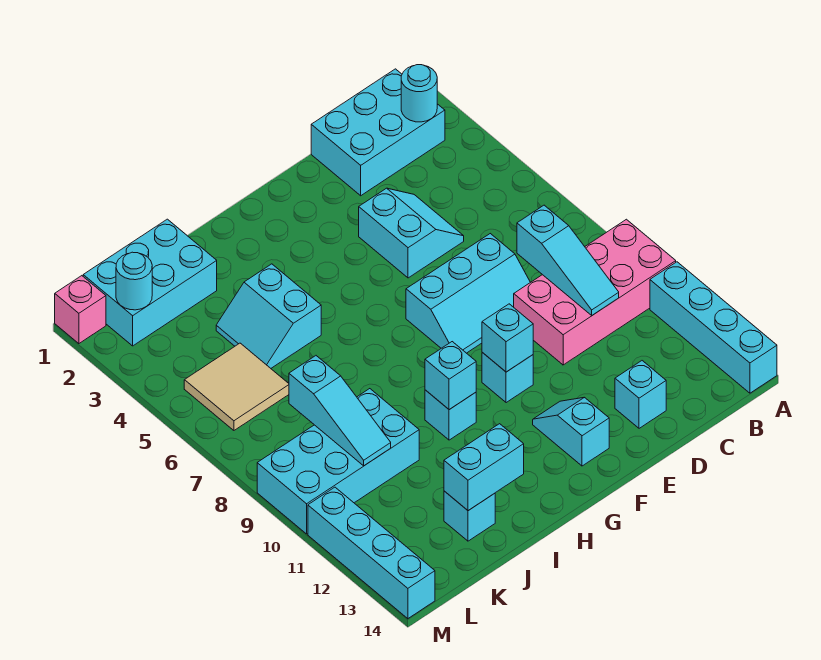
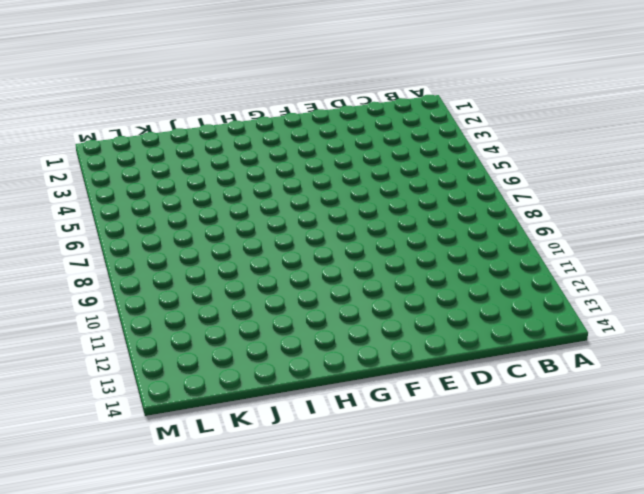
none -> pink brick A9:D10 level 1
none -> cyan brick A11:A14 level 1
none -> cyan brick B1:D2 level 1

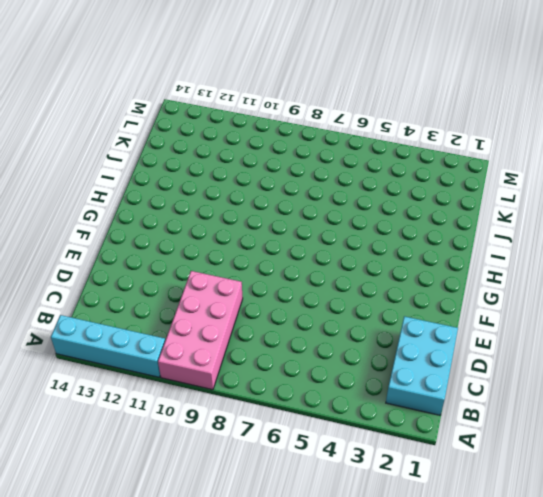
none -> cyan slope D4:E5 level 1 top E
none -> cyan slope D7:F8 level 1 top 7
none -> cyan brick D13 level 1

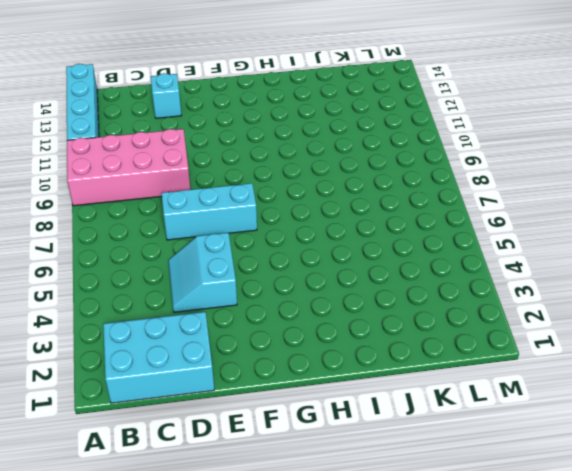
none -> cyan brick F10 level 1
none -> cyan slope F12:F13 level 1 top 13
none -> cyan brick H10 level 1

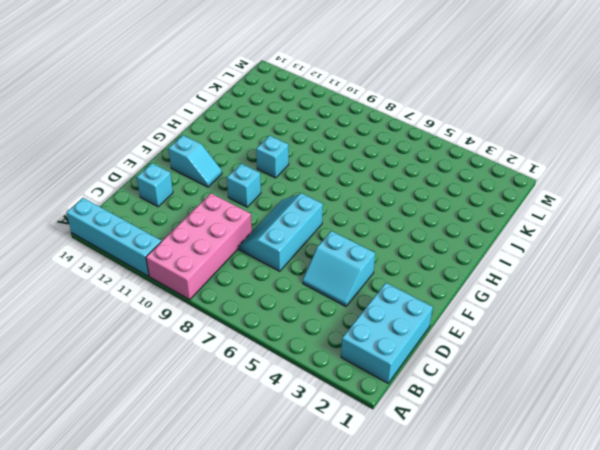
none -> cyan slope I4:J5 level 1 top I
none -> cyan brick J1:L2 level 1
none -> cyan brick J9:M10 level 1

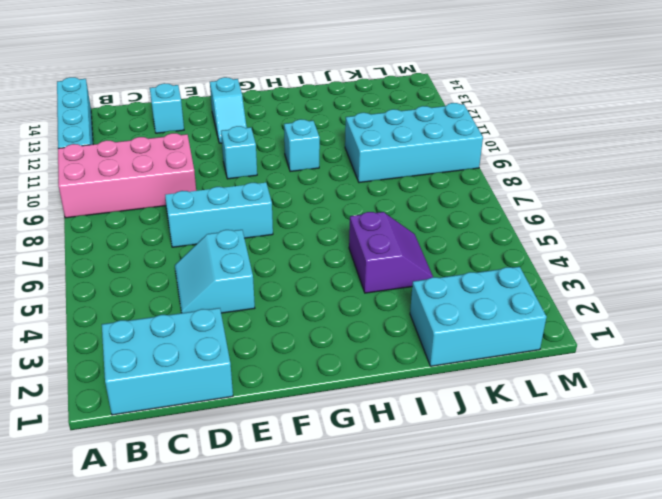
purple slope I4:J5 level 1 top I -> cyan slope I4:J5 level 1 top I
none -> cyan brick J13 level 1
none -> tan tile K5:L6 level 1
none -> pink brick M1 level 1

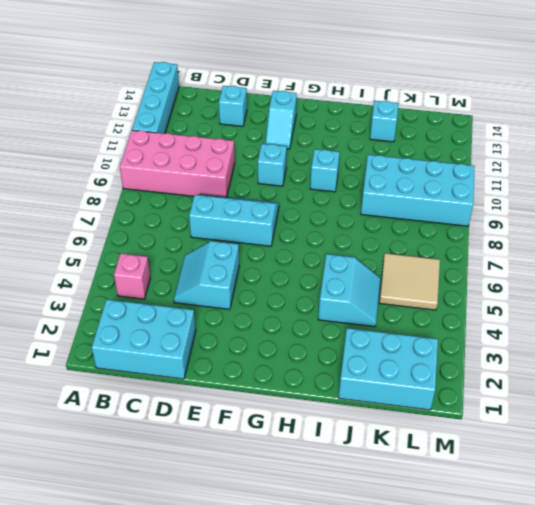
pink brick B4 level 1 -> pink brick M1 level 1
none -> cyan brick M11:M14 level 1
none -> cyan round brick B2 level 2
none -> cyan slope C8:C10 level 2 top 8

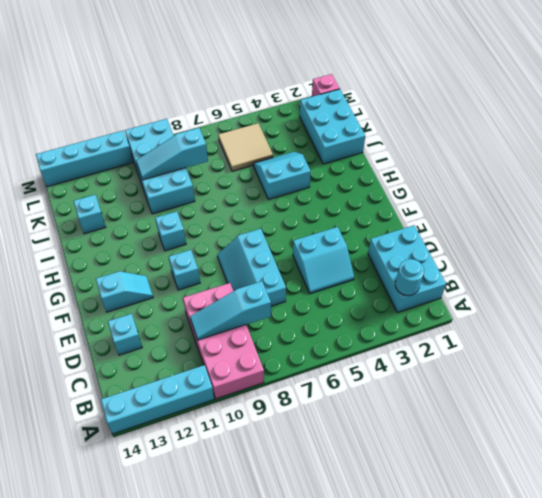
none -> cyan brick F10 level 2
none -> cyan brick H10 level 2
none -> cyan brick I13:J13 level 2

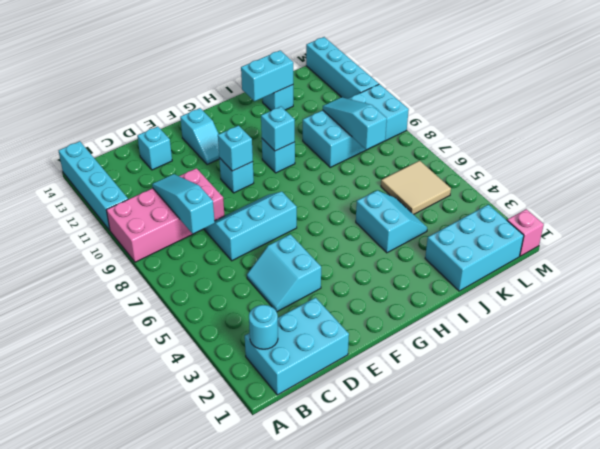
none -> cyan round brick L2 level 2

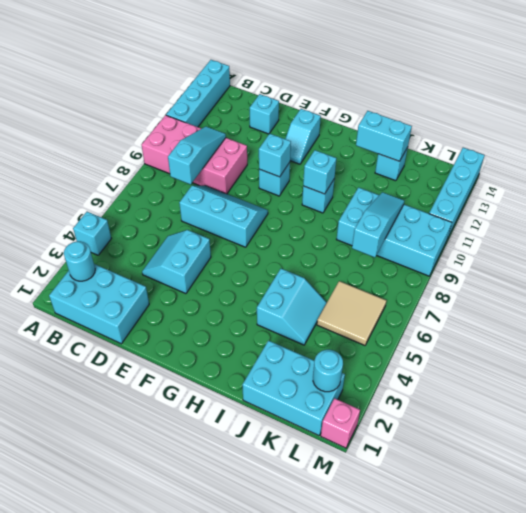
cyan brick A4 level 1 -> none

